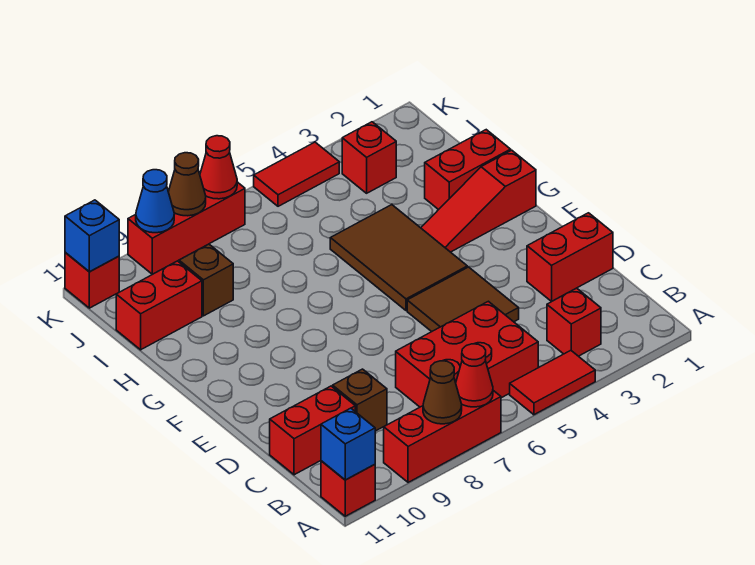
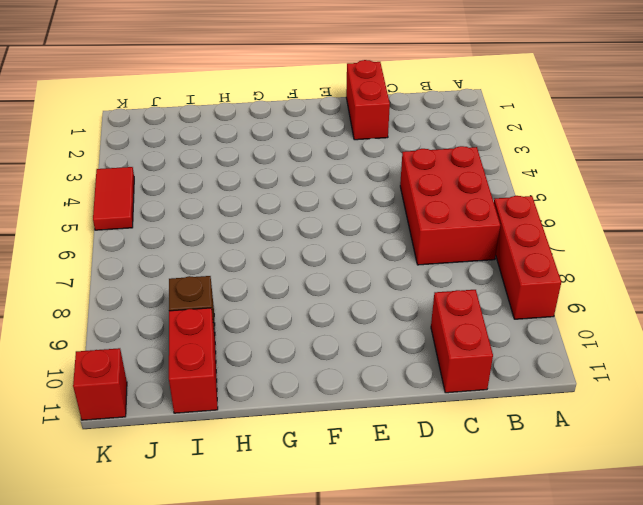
none -> red tile A4:A5 level 1
none -> red brick A11 level 1
none -> red brick B3 level 1

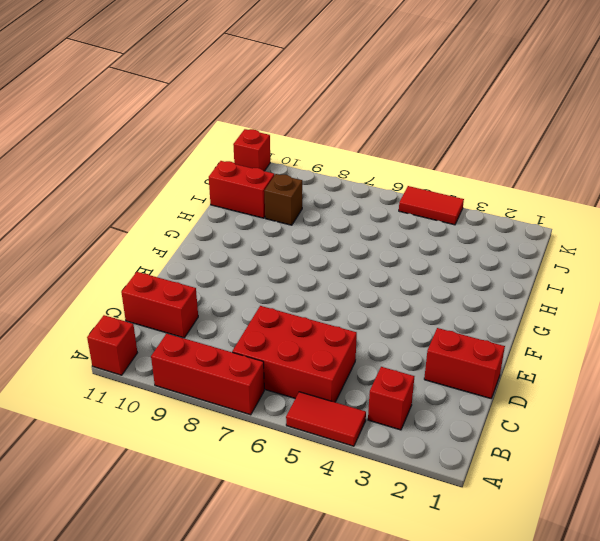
none -> brown brick C9 level 1
none -> brown tile D4:E5 level 1
none -> brown tile F4:H5 level 1

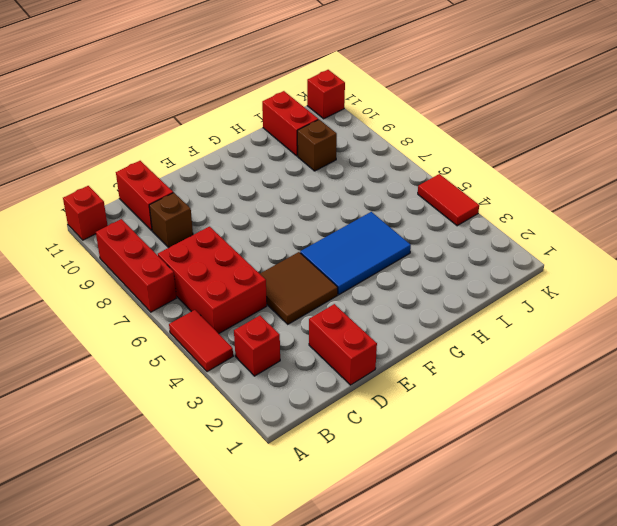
blue tile F4:H5 level 1 -> brown tile F4:H5 level 1
none -> red slope G1:G3 level 1 top 1
none -> red brick H1:H2 level 1
none -> red brick J3 level 1

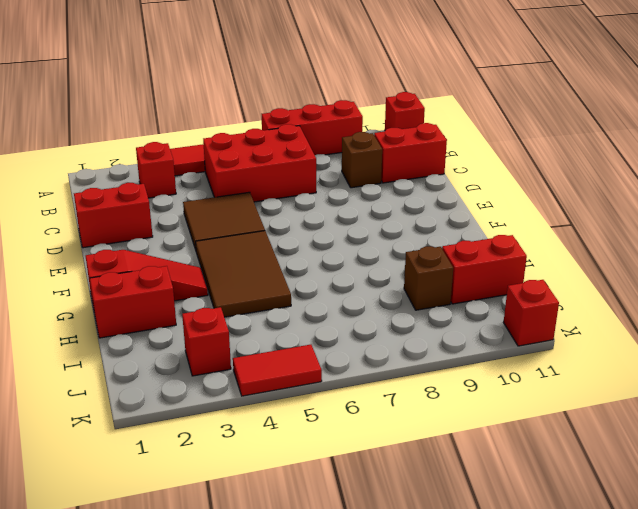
none -> red brick K7:K9 level 1
none -> red cone A7 level 2
none -> brown cone A8 level 2

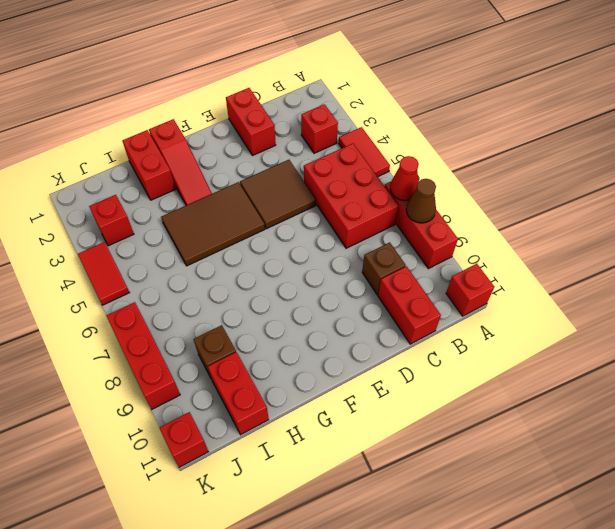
none -> blue brick A11 level 2
none -> red cone K7 level 2
none -> brown cone K8 level 2

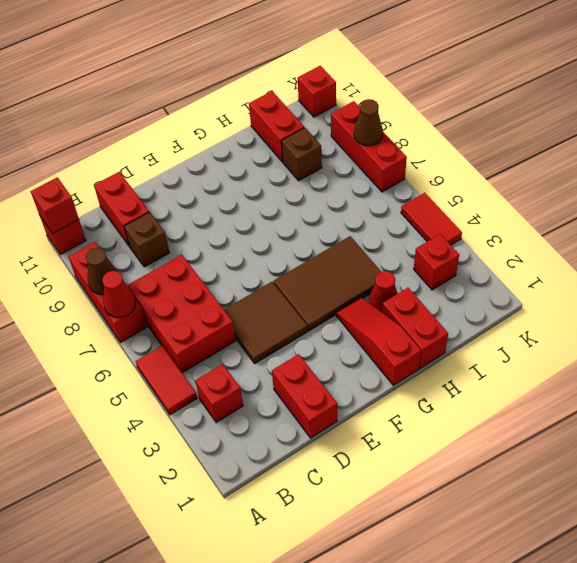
red brick A11 level 2 -> blue brick A11 level 2
red cone H3 level 1 -> red cone K7 level 2
none -> blue cone K9 level 2
none -> blue brick K11 level 2

